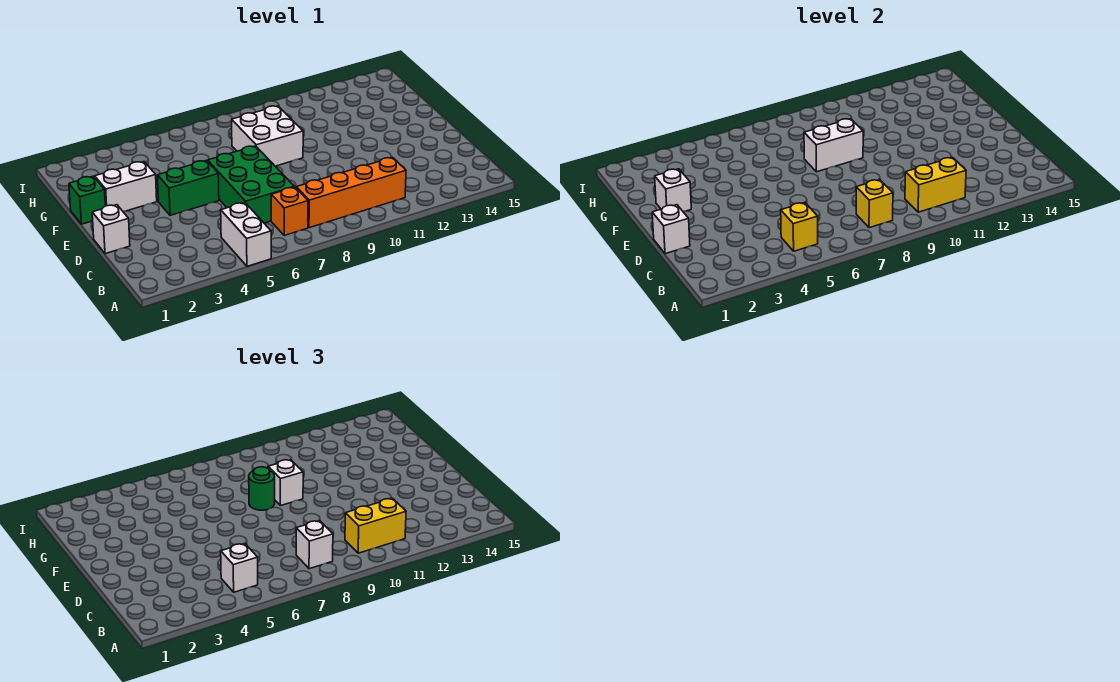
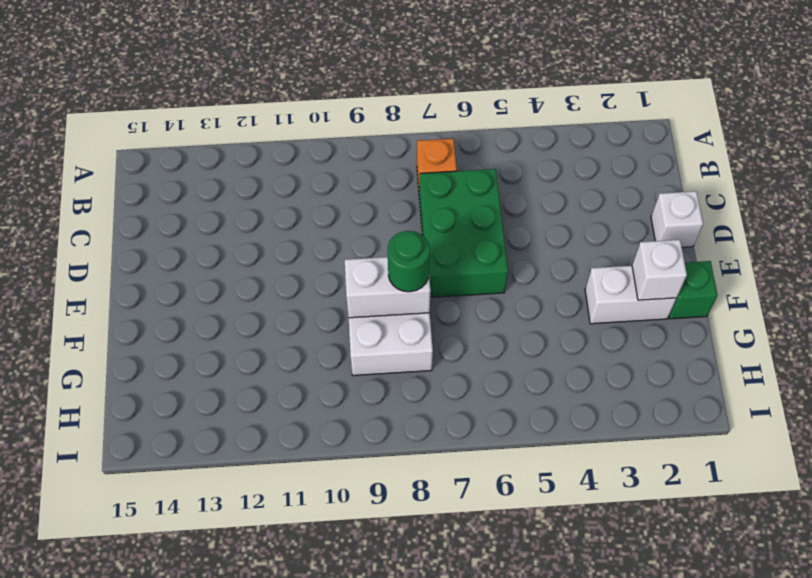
none -> white brick A5:B5 level 1
none -> orange brick B8:B11 level 1
none -> green brick E4:E5 level 1

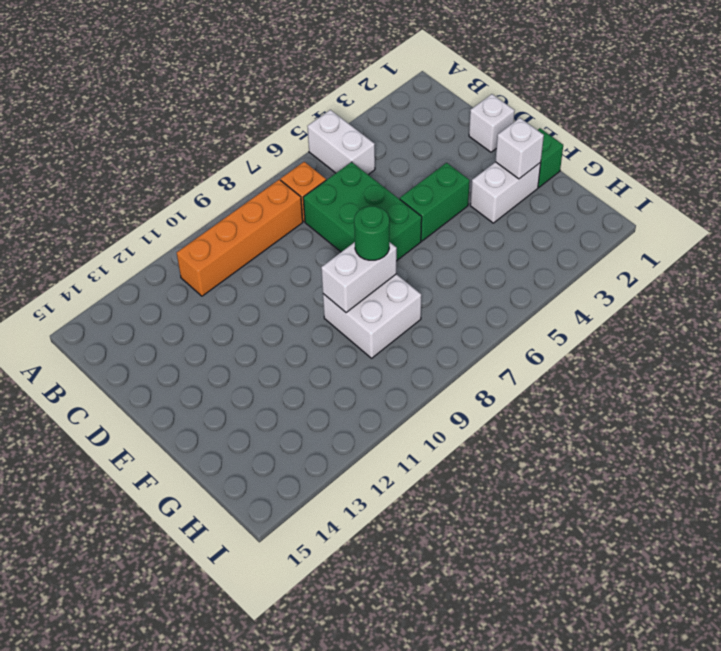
none -> yellow brick B5 level 2
none -> yellow brick B8 level 2
none -> yellow brick B10:B11 level 2

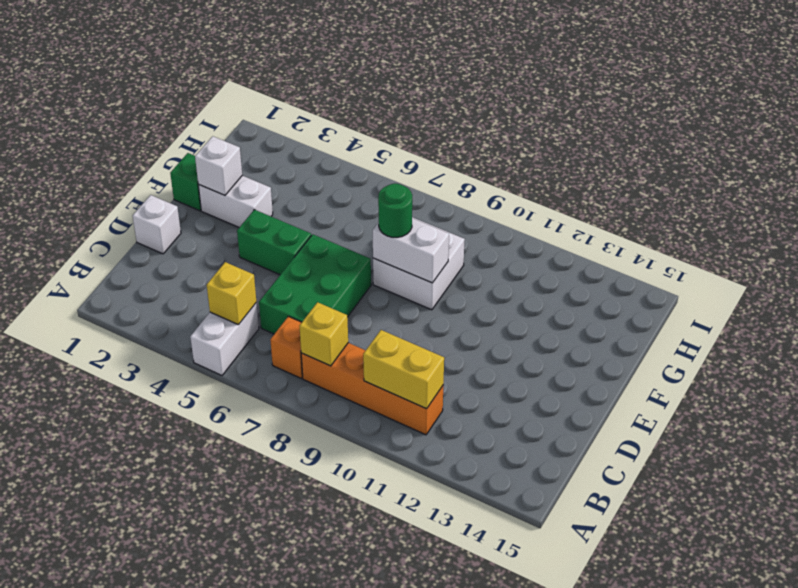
none -> white brick D1 level 2
none -> white brick B5 level 3
none -> white brick B8 level 3

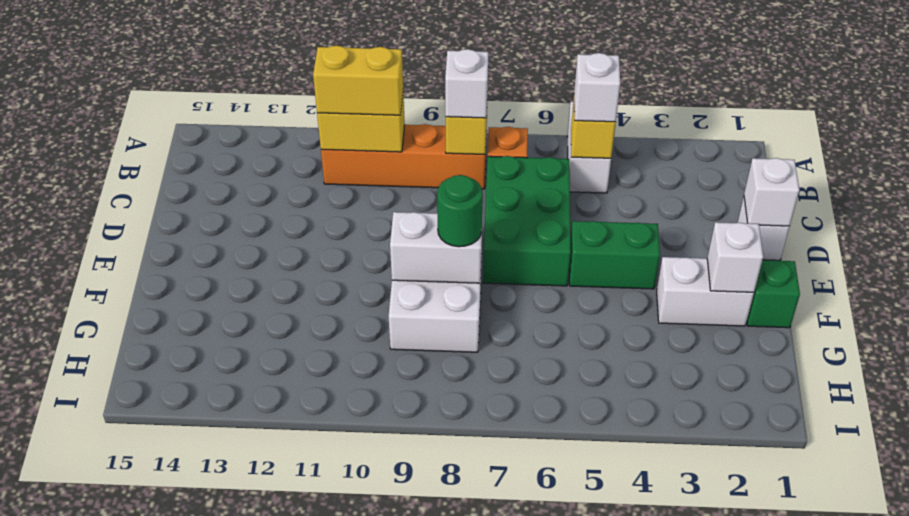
none -> white brick F9 level 3

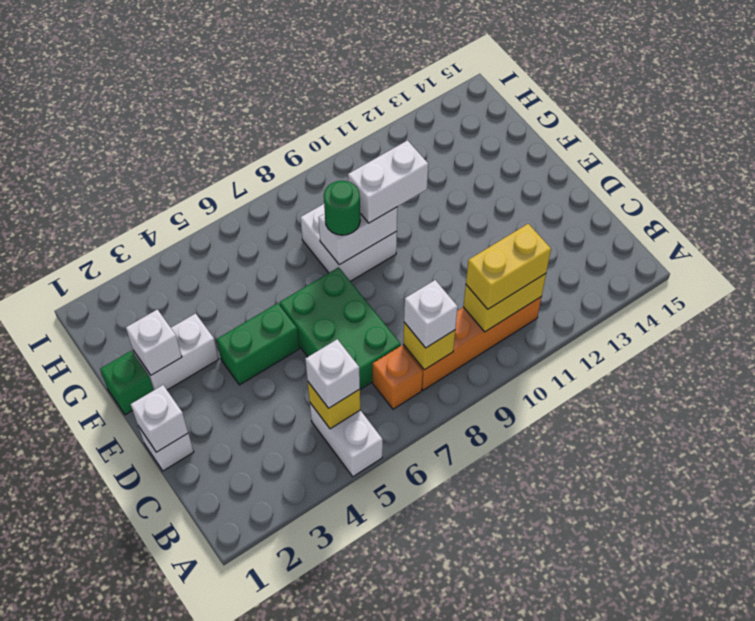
white brick F9:F10 level 3 -> white brick F9 level 3

